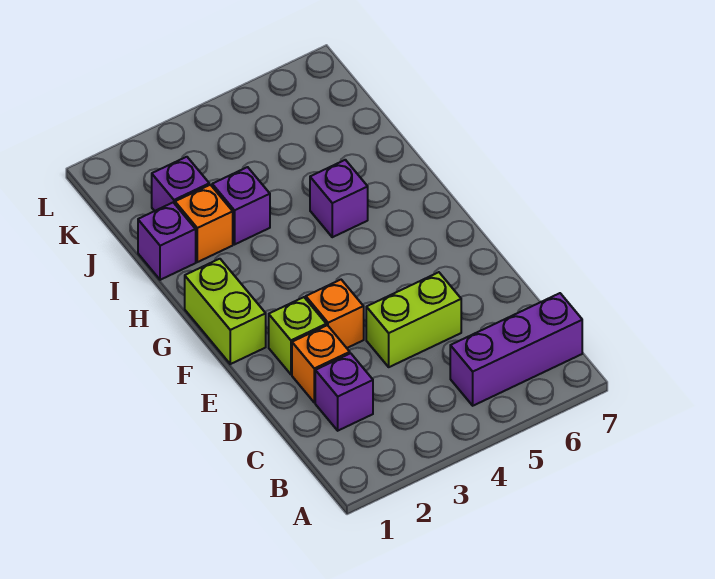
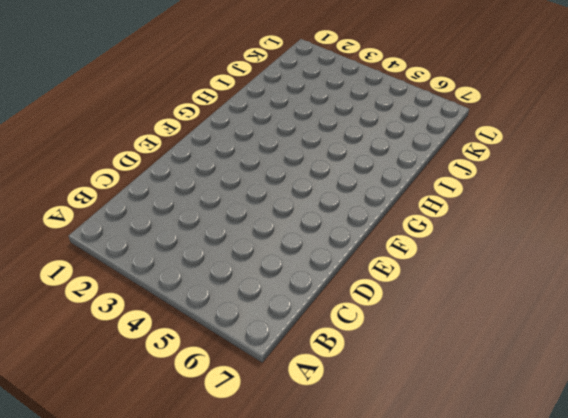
none -> purple brick B5:B7 level 1
none -> purple brick C2 level 1
none -> orange brick D2 level 1

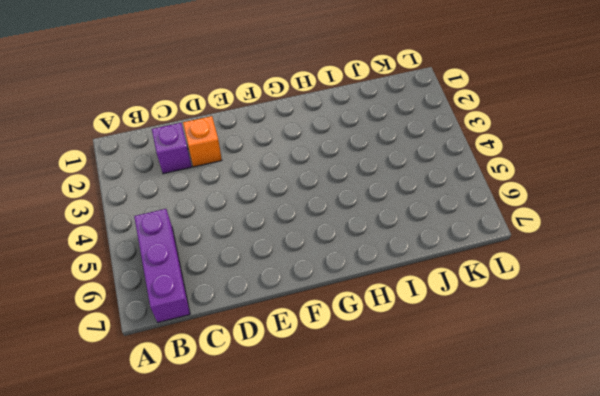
none -> lime brick D4:D5 level 1
none -> lime brick E2 level 1
none -> orange brick E3 level 1

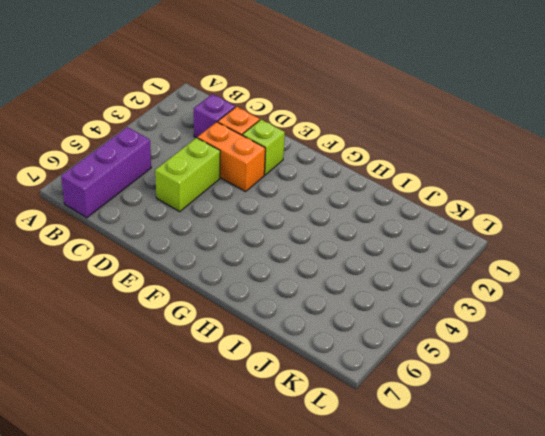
orange brick D3:E3 level 1 -> orange brick E3 level 1
none -> lime brick F1:G1 level 1
none -> purple brick H5 level 1
none -> purple brick I1 level 1

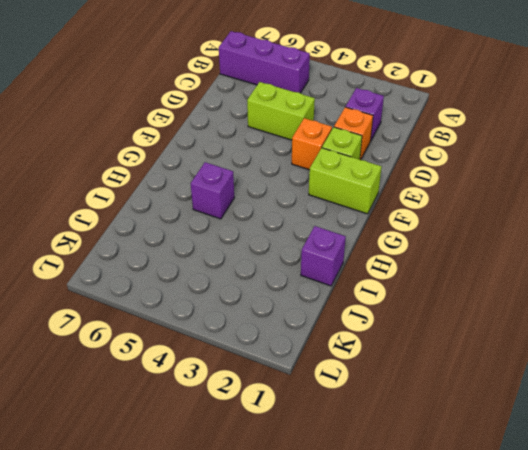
lime brick F1:F2 level 1 -> lime brick F1:G1 level 1
none -> orange brick I2 level 1
none -> purple brick I3 level 1
none -> purple brick J2 level 1

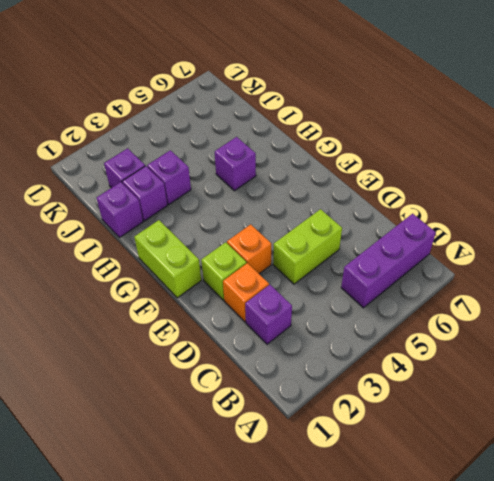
purple brick I2 level 1 -> orange brick I2 level 1

